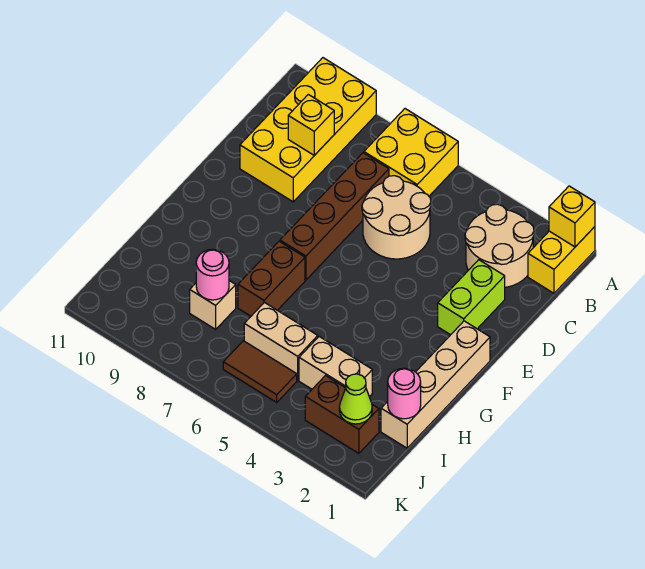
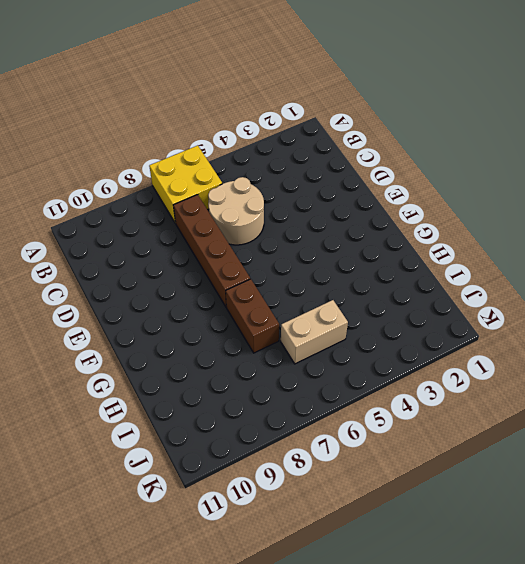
none -> yellow brick A1:B1 level 1
none -> yellow brick A9:D10 level 1
none -> tan round brick B2:C3 level 1

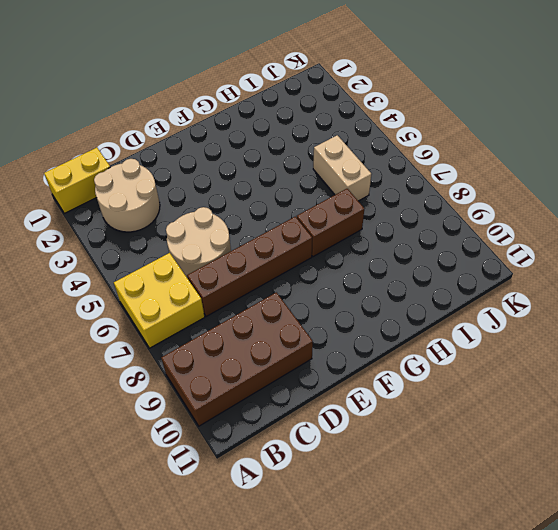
brown brick A9:D10 level 1 -> yellow brick A9:D10 level 1
none -> lime brick D2:E2 level 1
none -> tan brick F1:I1 level 1
none -> tan brick I3:I4 level 1

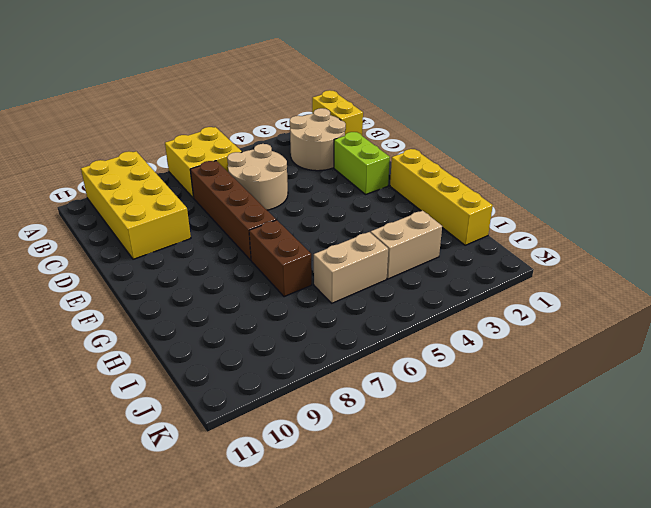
yellow brick F1:I1 level 1 -> tan brick F1:I1 level 1
none -> tan brick I8 level 1
none -> brown brick J2:J3 level 1
none -> brown tile J5:J6 level 1

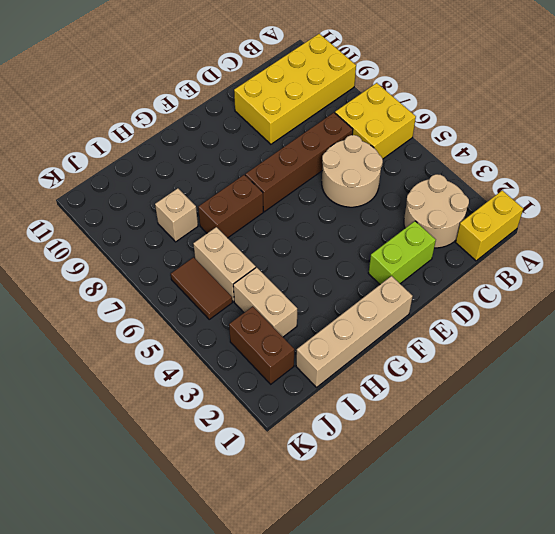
none -> yellow brick A1 level 2
none -> yellow brick C9 level 2
none -> pink round brick I1 level 2

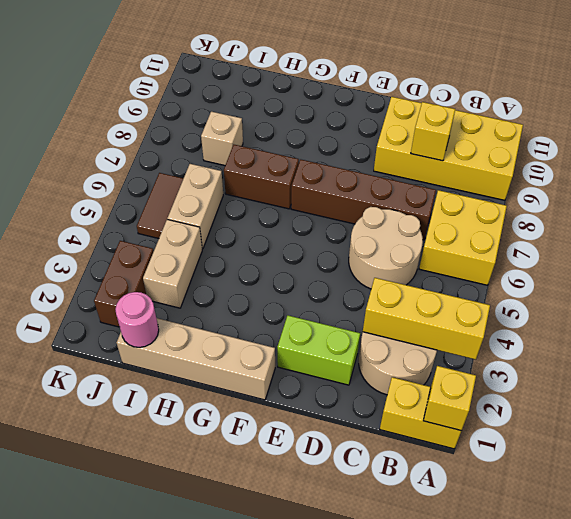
yellow brick A3:C3 level 2 -> none
none -> pink round brick I8 level 2
none -> lime cone J2 level 2

